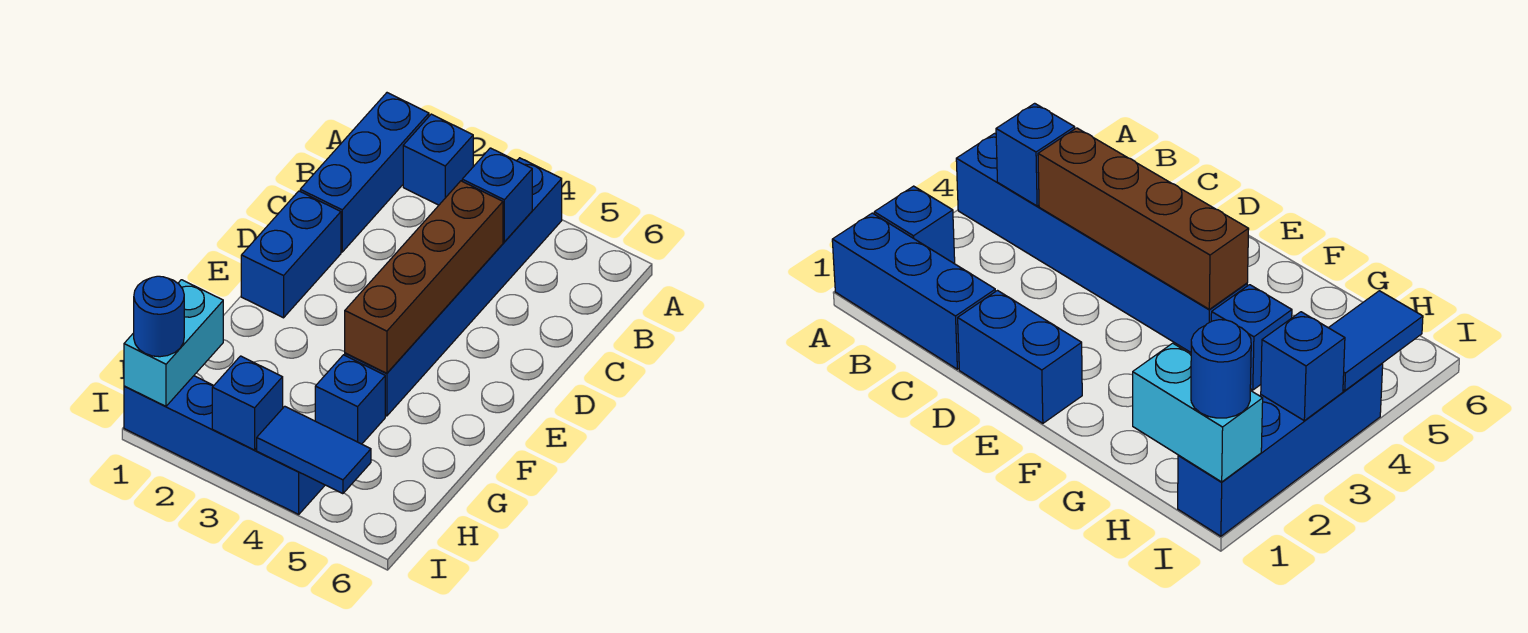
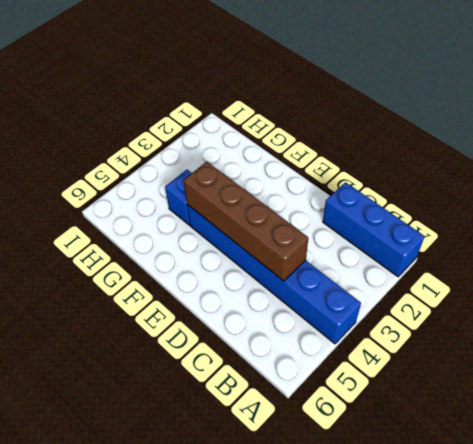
none -> blue brick A2 level 1
none -> blue brick D1:E1 level 1
none -> blue brick I1:I4 level 1

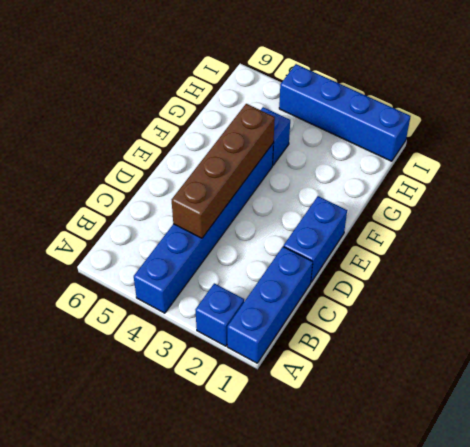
none -> blue brick B4 level 2
none -> cyan brick H1:I1 level 2
none -> blue brick I3 level 2

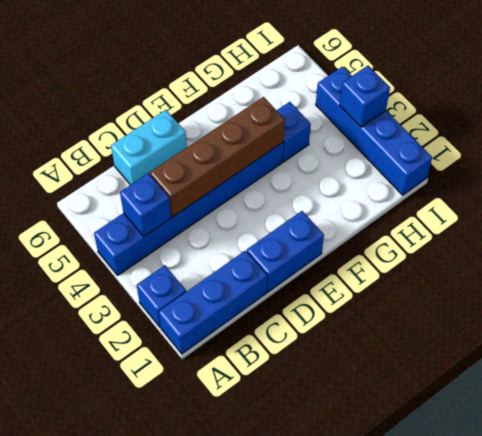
cyan brick C6:D6 level 1 -> cyan brick H1:I1 level 2
none -> blue tile I4:I5 level 2
none -> blue round brick I1 level 3

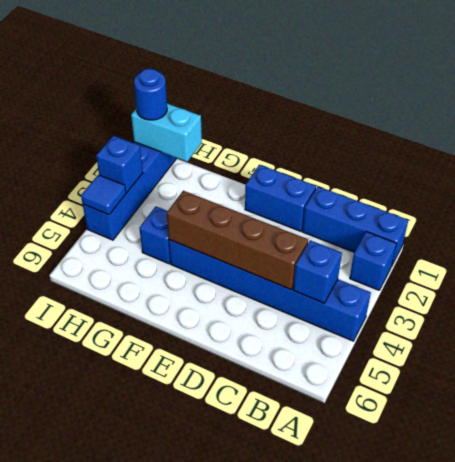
blue tile I4 level 2 -> blue tile I4:I5 level 2

